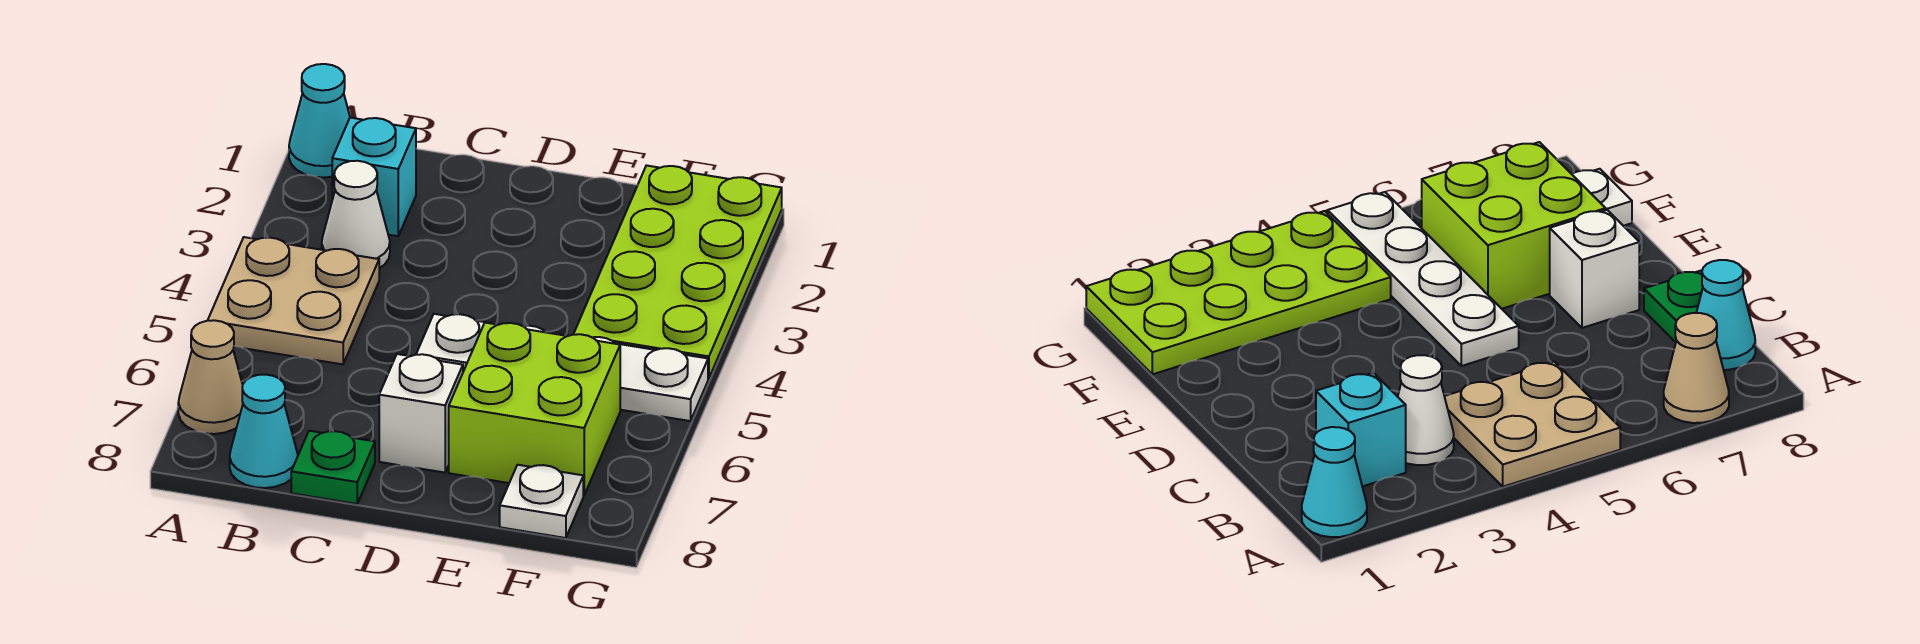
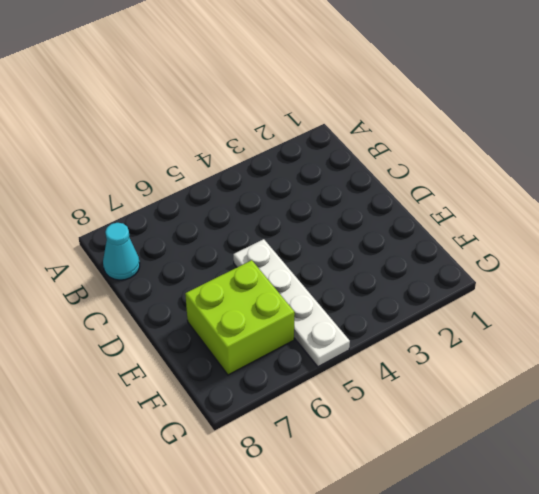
none -> cyan cone A1 level 1
none -> tan plate A4:B5 level 1
none -> tan cone A7 level 1

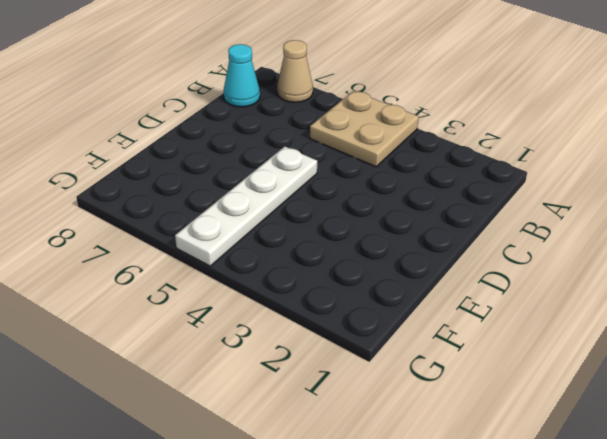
none -> cyan cone A1 level 1
none -> cyan brick B2 level 1
none -> white cone B3 level 1

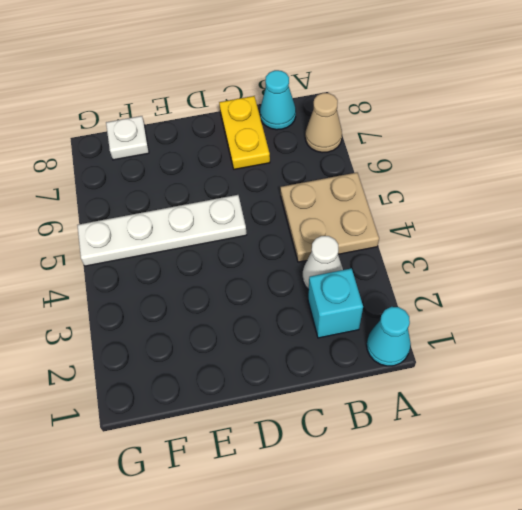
yellow plate C7:C8 level 1 -> green plate C8 level 1
none -> white brick D7 level 1
none -> lime brick E6:F7 level 1
none -> lime plate F1:G4 level 1

